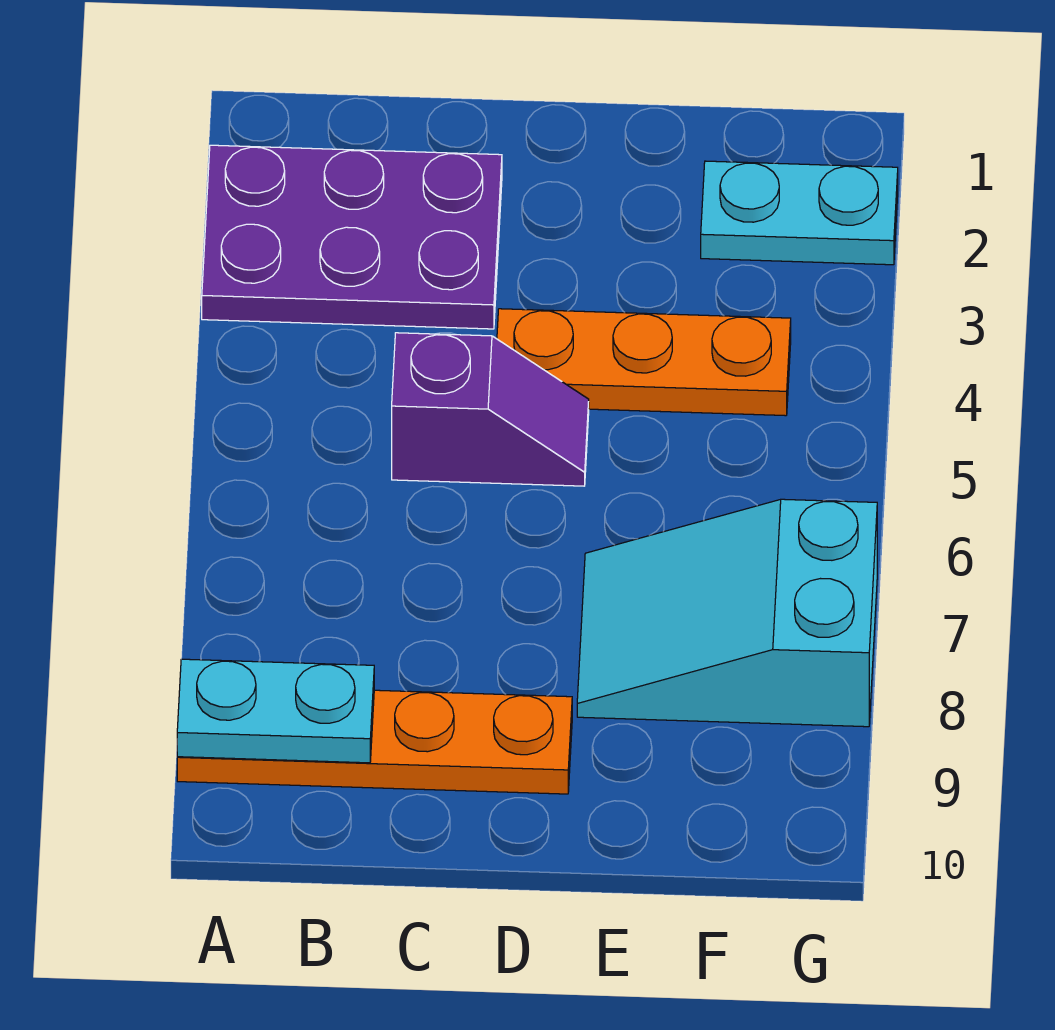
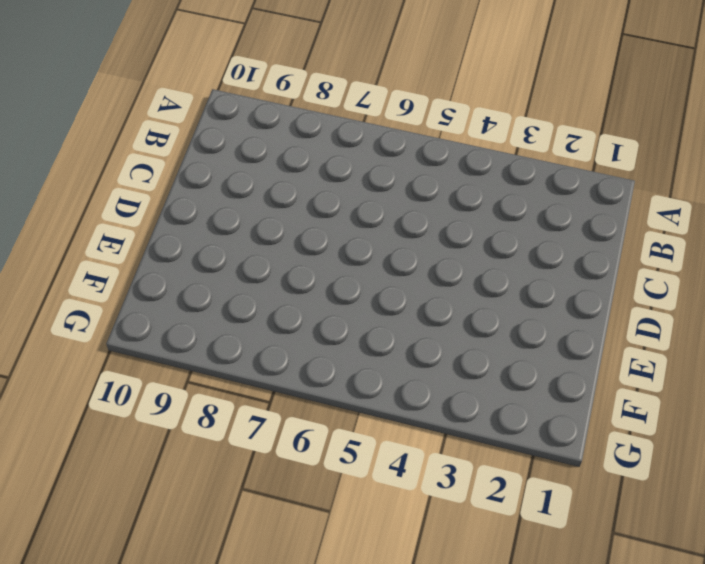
none -> purple plate A2:C3 level 1
none -> orange plate A9:D9 level 1

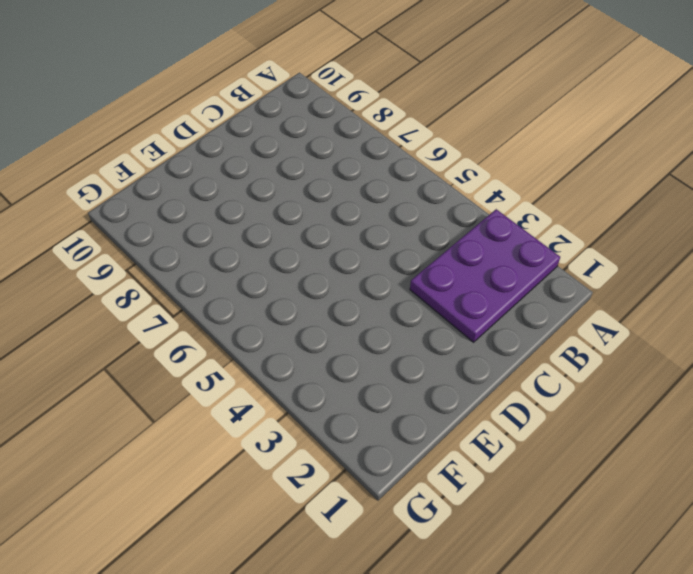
none -> orange plate A9:D9 level 1
none -> purple slope C5:D5 level 1 top C

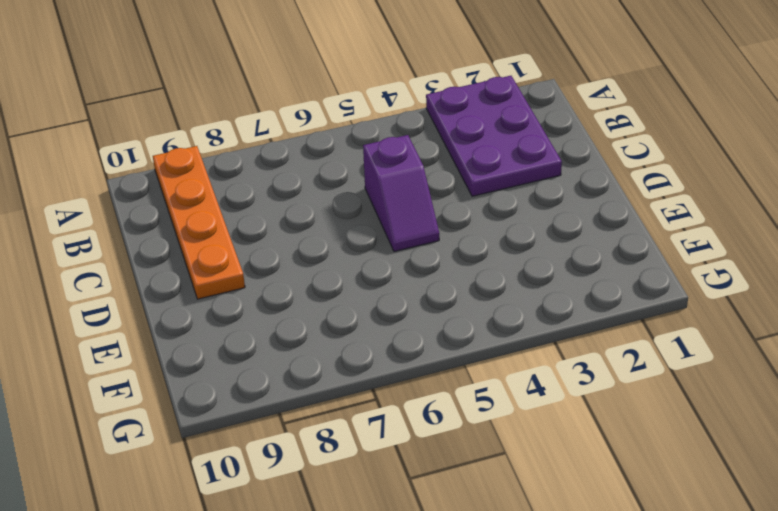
none -> orange plate D4:F4 level 1
none -> cyan slope E7:G8 level 1 top G

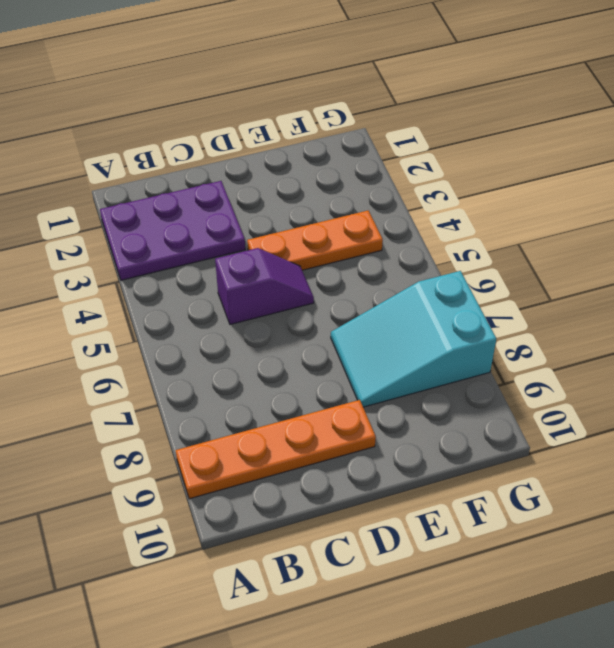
none -> cyan plate F2:G2 level 1
none -> cyan plate A9:B9 level 2

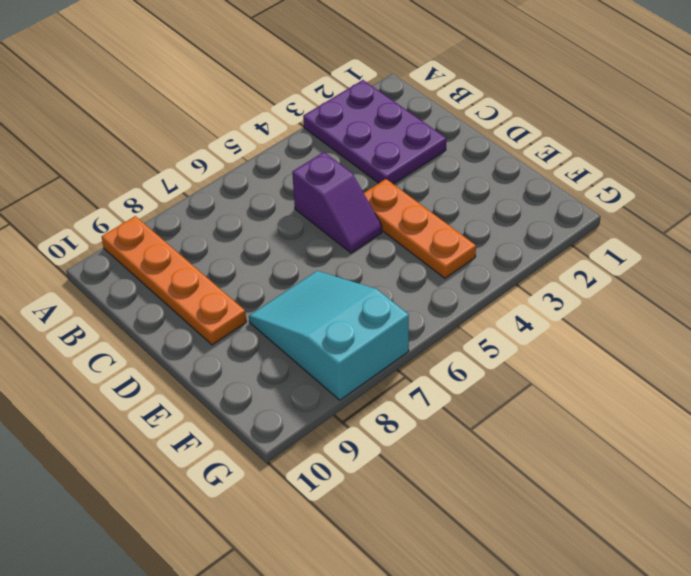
none -> cyan plate F2:G2 level 1
none -> cyan plate A9:B9 level 2

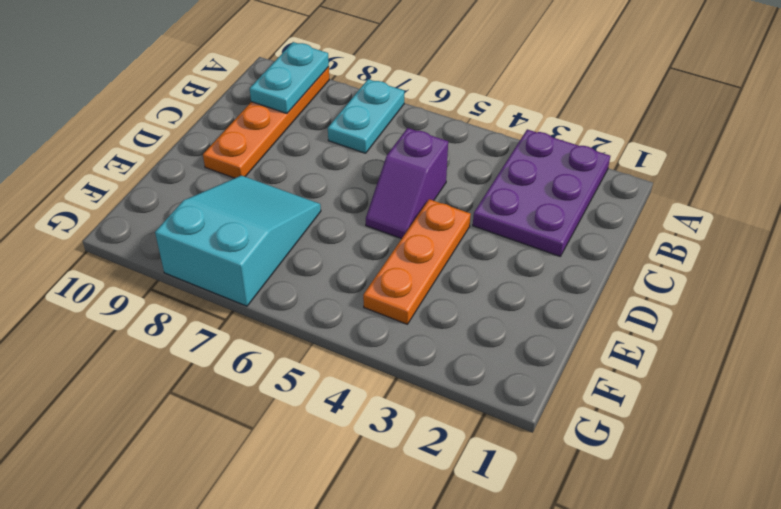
cyan plate A7:B7 level 1 -> cyan plate F2:G2 level 1

